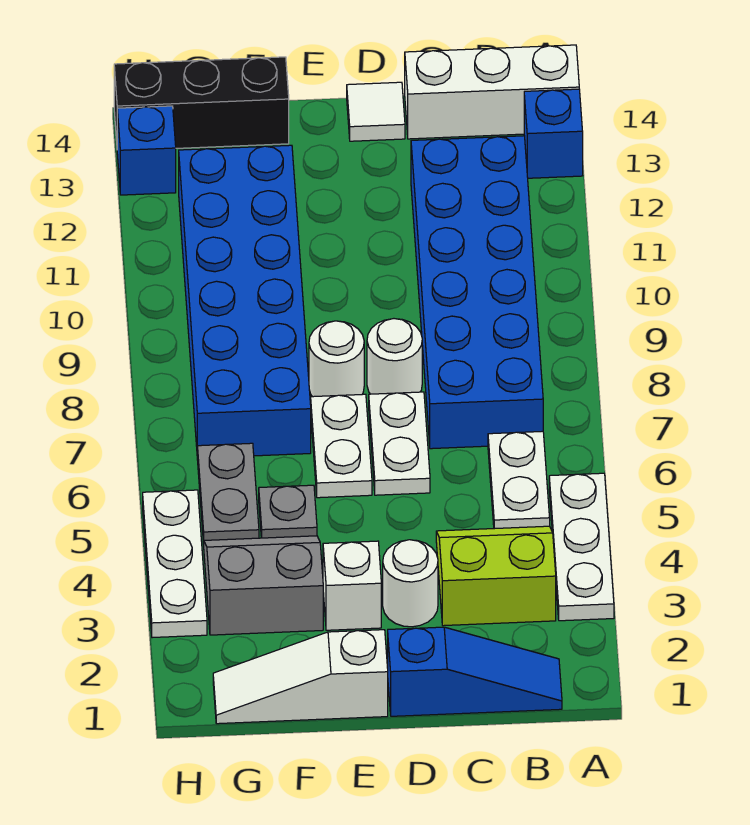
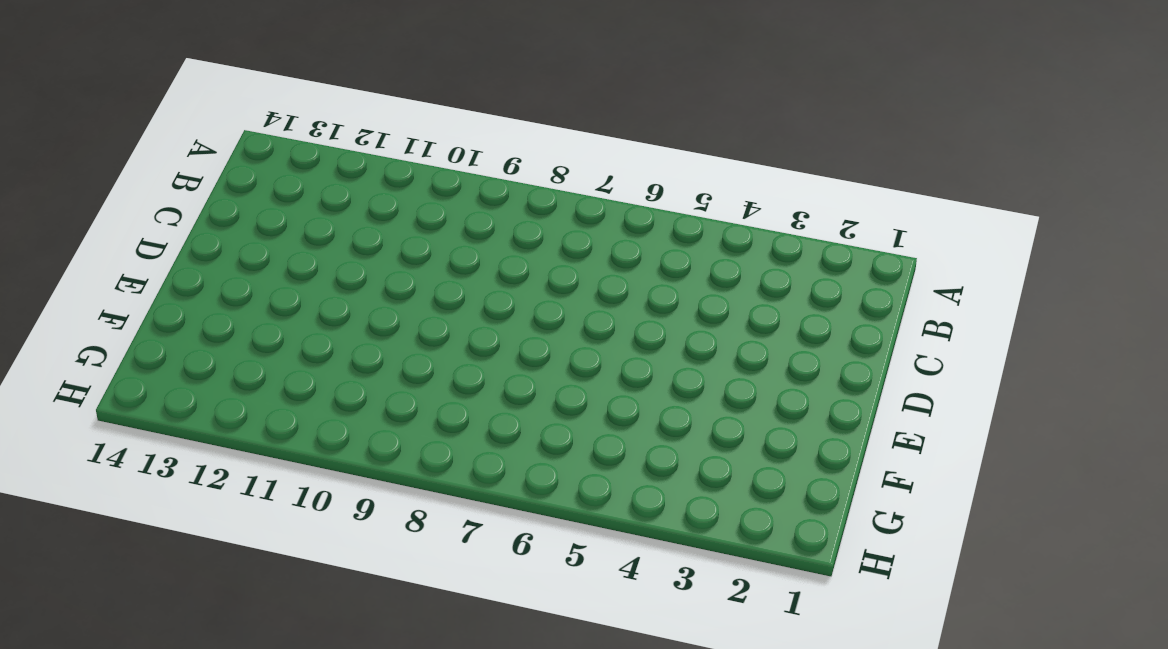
none -> white plate A3:A5 level 1
none -> blue brick A13 level 1
none -> white brick A14:C14 level 1

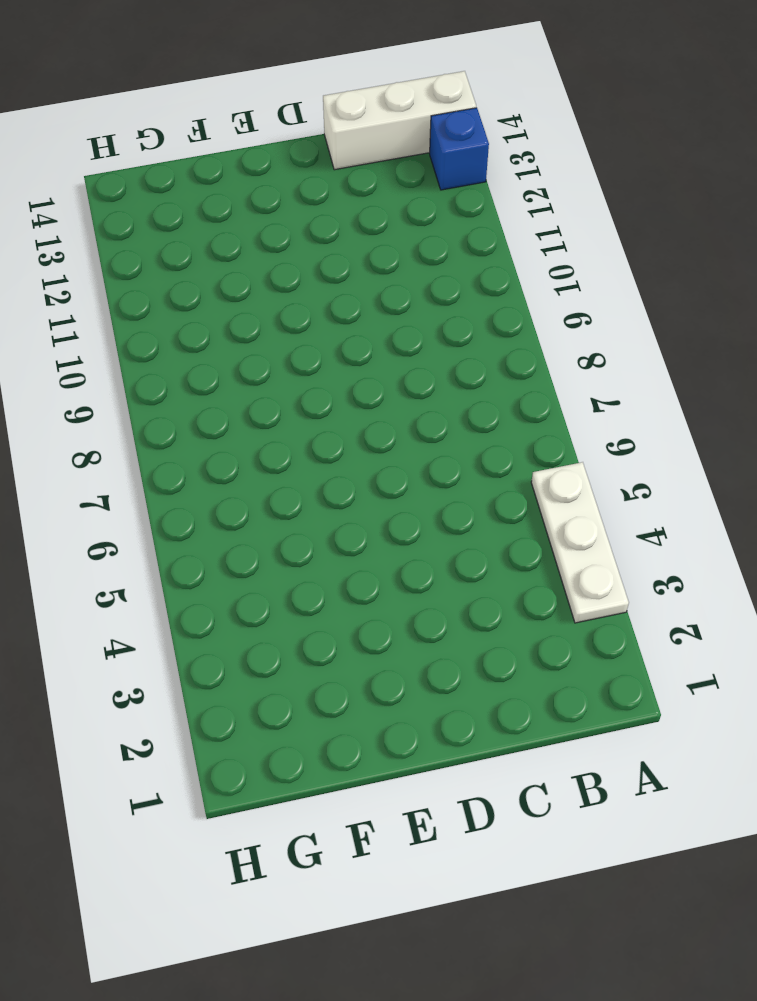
none -> blue slope B1:D1 level 1 top D
none -> lime slope B3:C4 level 1 top 3
none -> white plate B5:B6 level 1

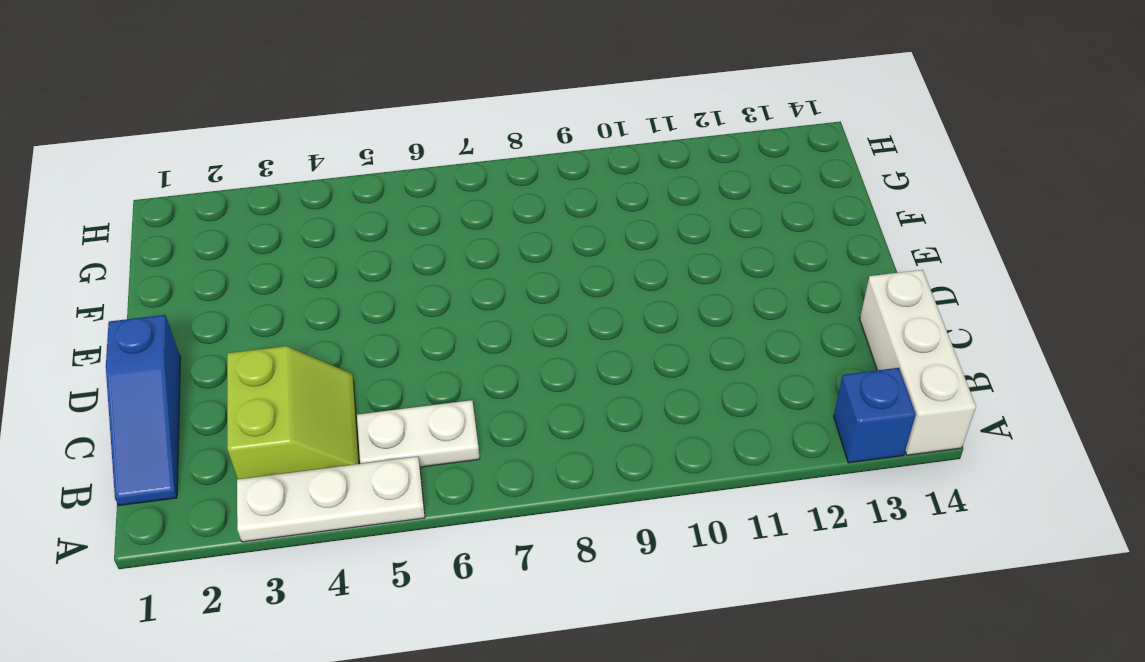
none -> blue brick B7:C12 level 1
none -> white round brick D3 level 1
none -> white plate D6:D7 level 1

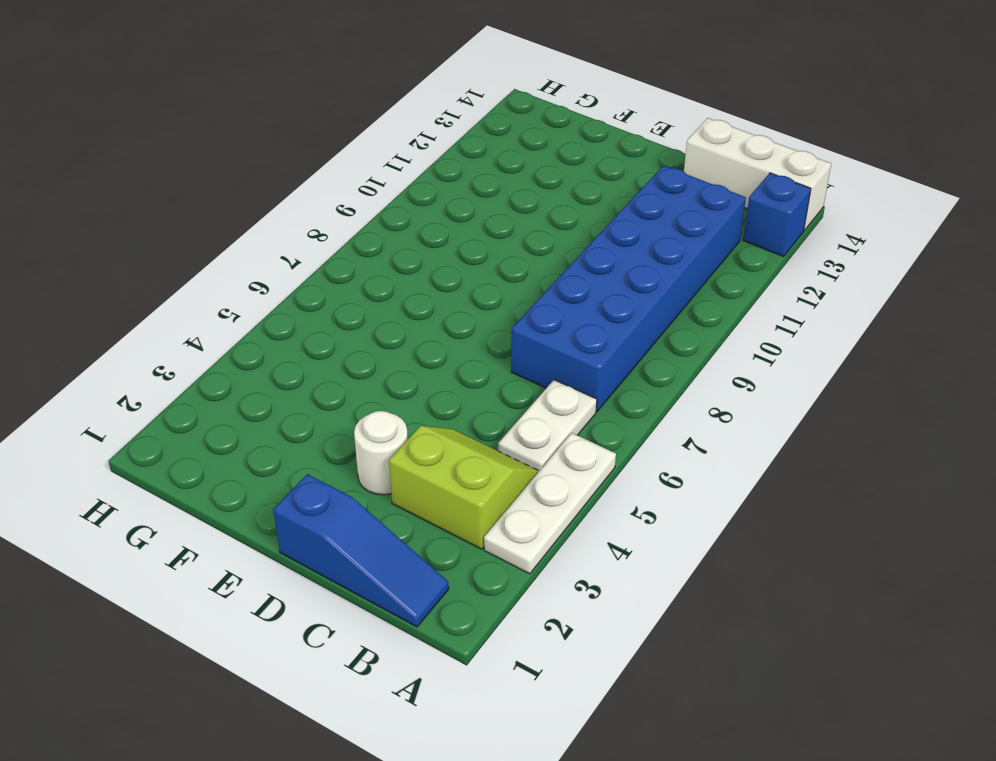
none -> white plate D6:D7 level 1
none -> white round brick D8 level 1
none -> white tile D14 level 1

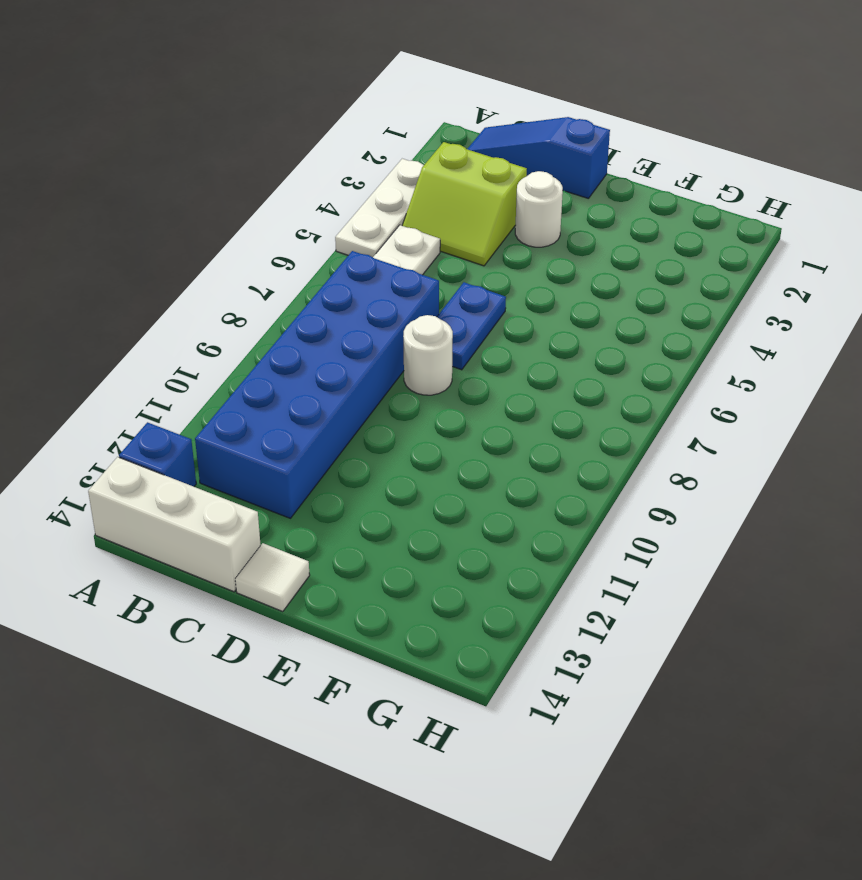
blue plate D6:D7 level 1 -> white plate D6:D7 level 1
none -> white slope E1:G1 level 1 top E
none -> white brick E3 level 1
none -> white plate E6:E7 level 1

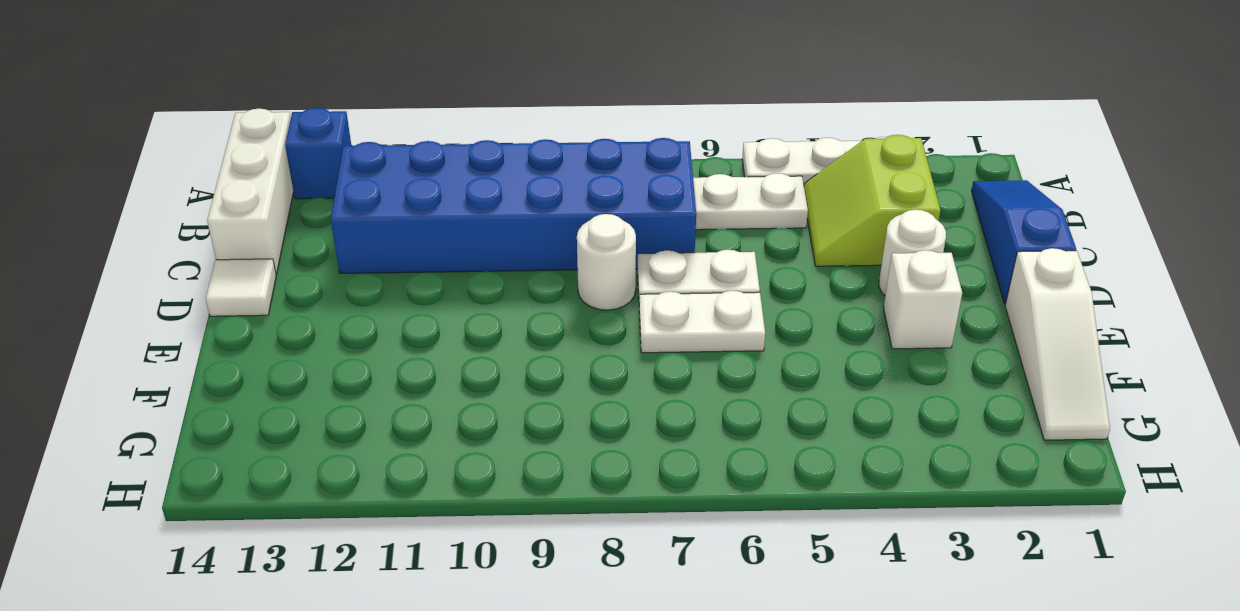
none -> white round brick E8 level 1
none -> grey slope F3:G4 level 1 top 3
none -> grey plate F5 level 1

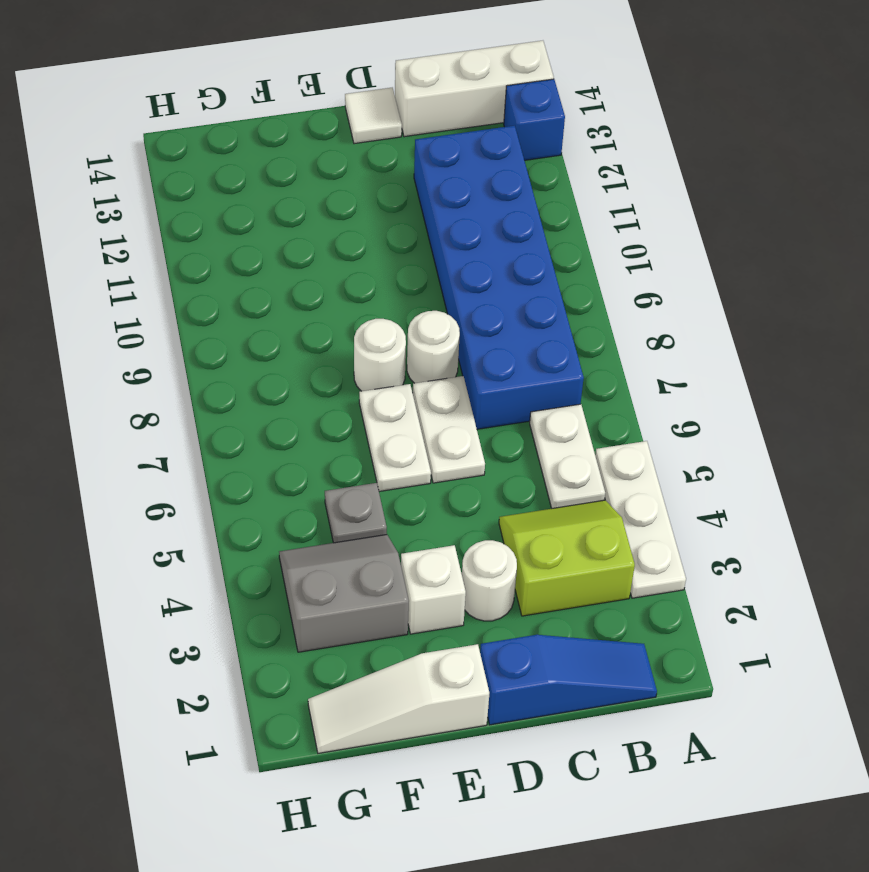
none -> blue brick F7:G12 level 1
none -> black brick F14:H14 level 1
none -> grey plate G5:G6 level 1

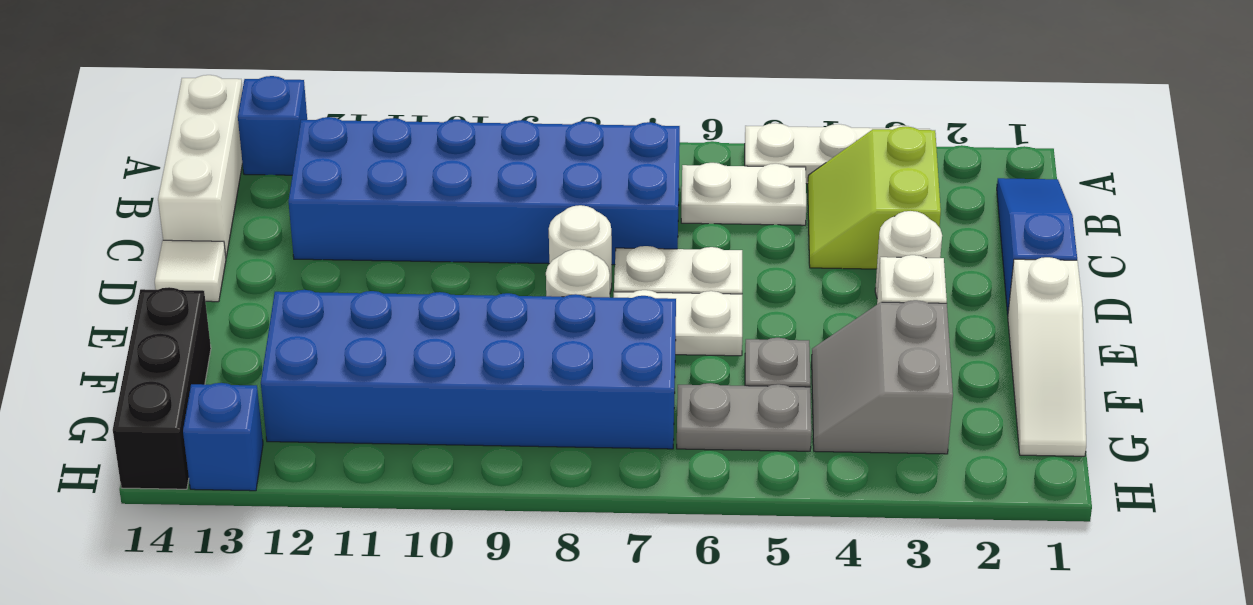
none -> white plate H3:H5 level 1

